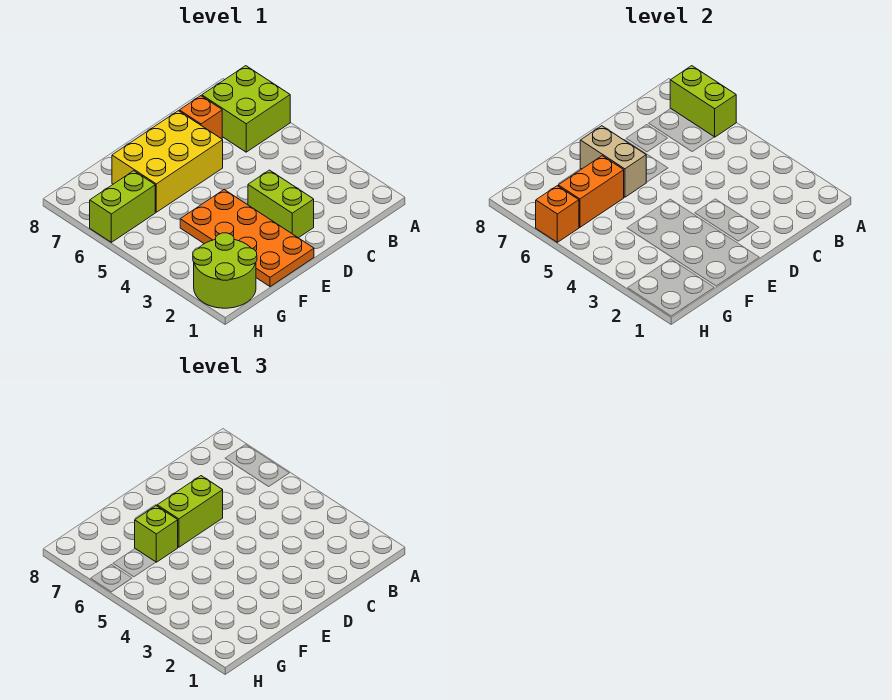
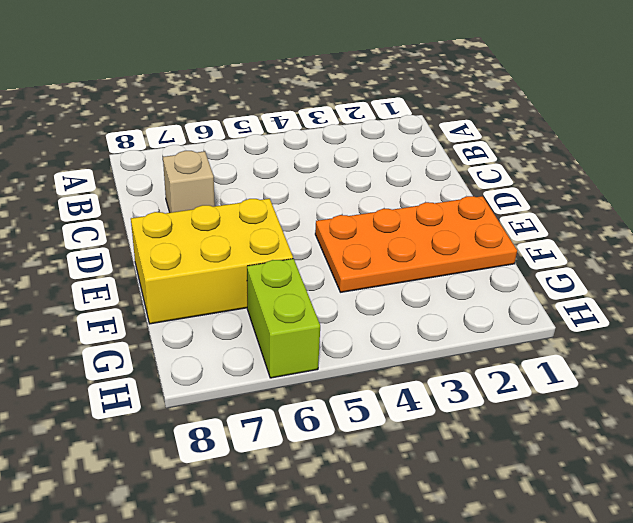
tan brick C7 level 1 -> orange brick C7 level 1
yellow brick E6:F8 level 1 -> yellow brick D6:F7 level 1
none -> lime brick A6:B7 level 1
none -> lime brick D2:D3 level 1
none -> lime round brick G1:H2 level 1

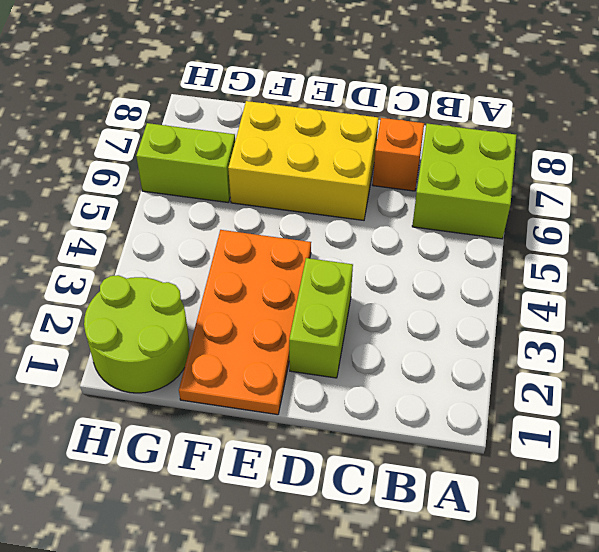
none -> lime brick A6:A7 level 2
none -> tan brick E6:E7 level 2
none -> orange brick F6:G6 level 2

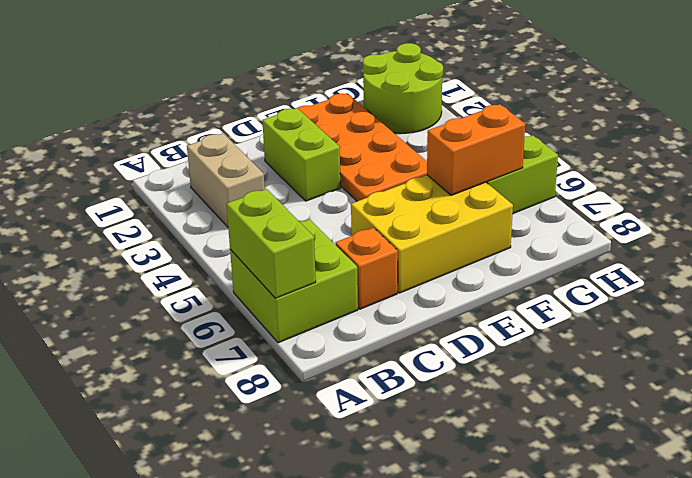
tan brick B2:B3 level 1 -> tan brick E6:E7 level 2
none -> orange brick H6 level 2
none -> lime brick D6:E6 level 3
none -> lime brick F6 level 3

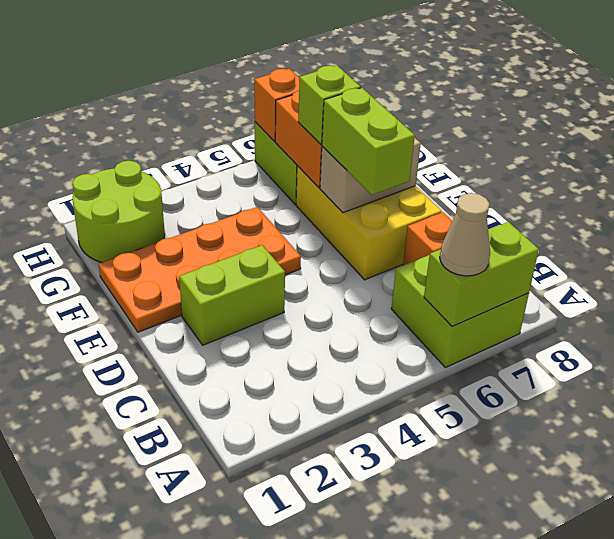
tan cone A6 level 3 -> none

